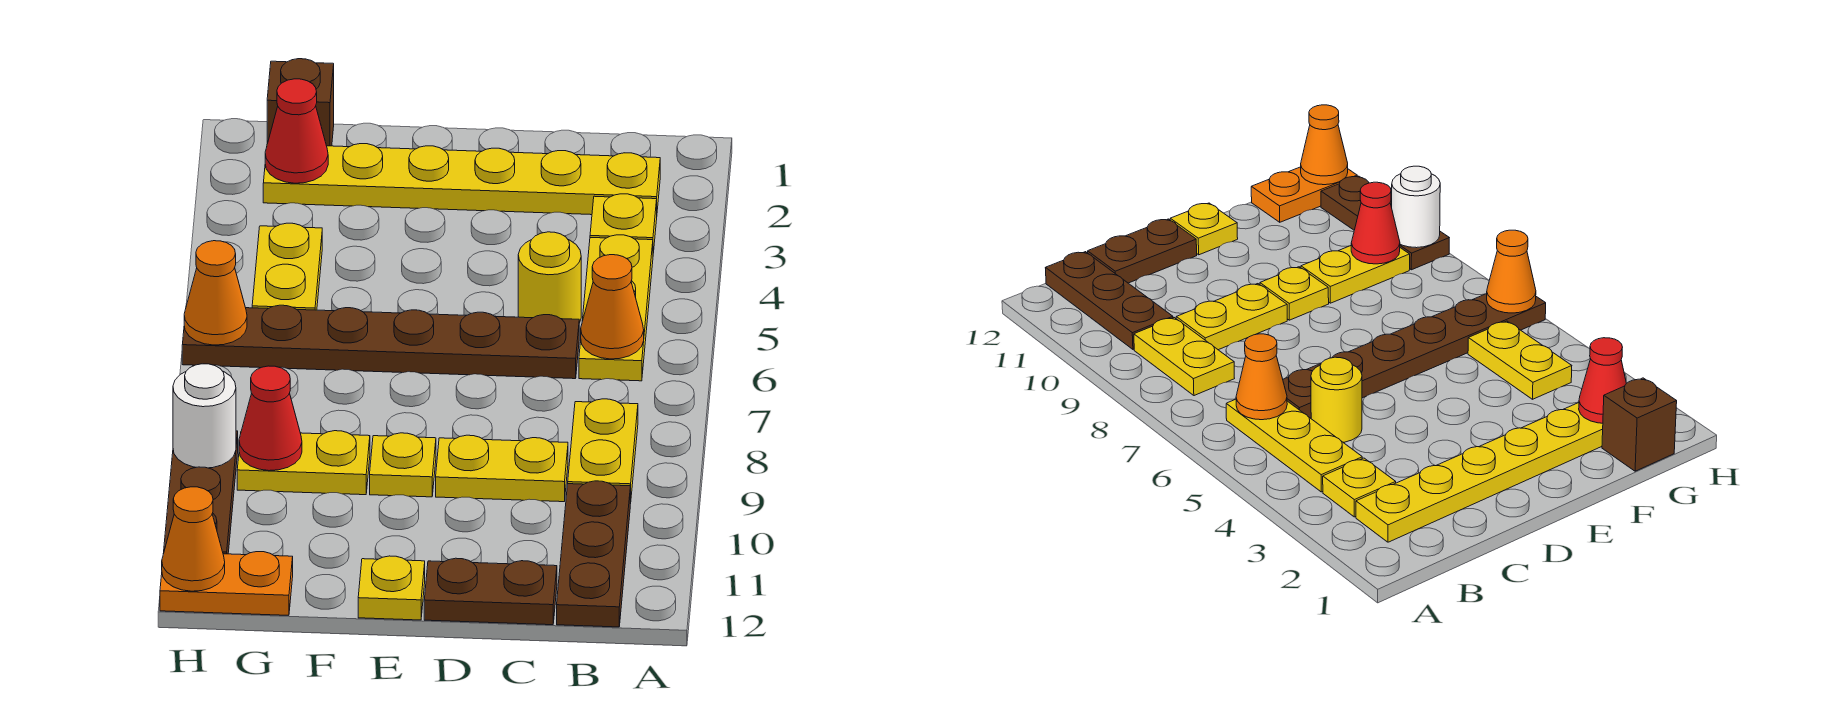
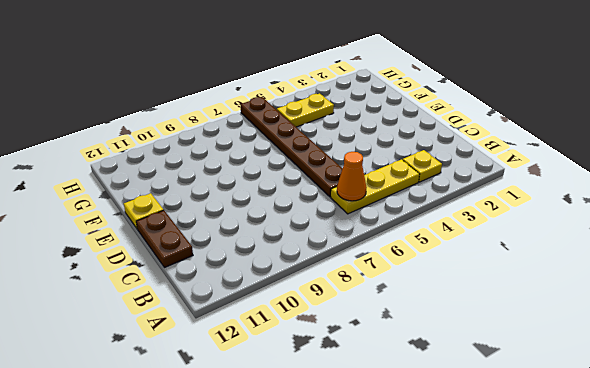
none -> yellow plate B2:G2 level 1
none -> yellow plate B8:B9 level 1
none -> brown plate B10:B12 level 1

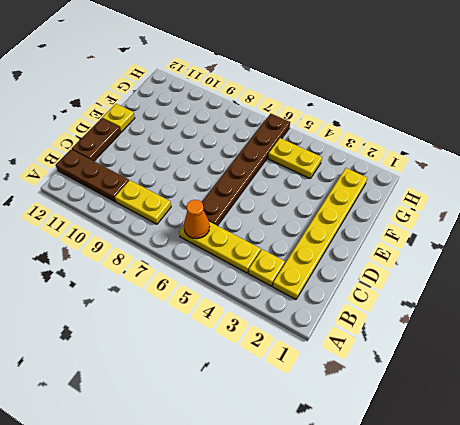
none -> yellow round brick C5 level 1
none -> yellow plate C9:D9 level 1
none -> yellow plate E9 level 1

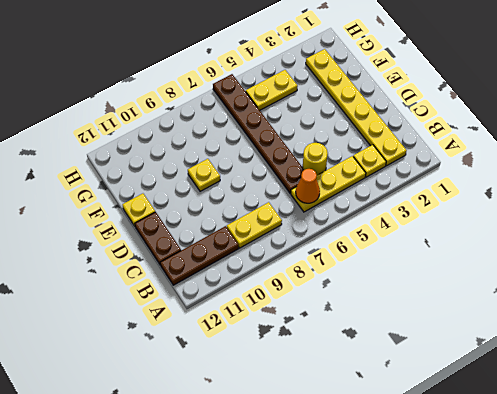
none -> yellow plate C9:D9 level 1
none -> yellow plate F9:G9 level 1
none -> brown brick G1 level 1

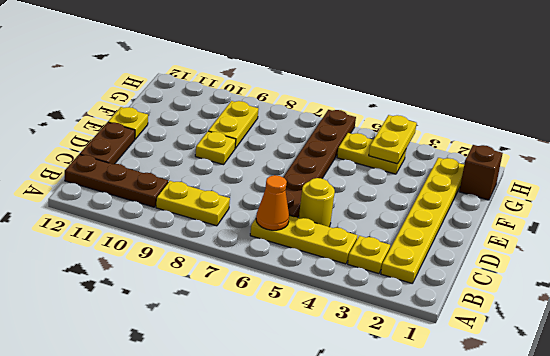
yellow plate G4:H4 level 2 -> yellow plate C9:D9 level 1
none -> orange plate G12:H12 level 1
none -> brown plate H9:H11 level 1
none -> red cone G2 level 2

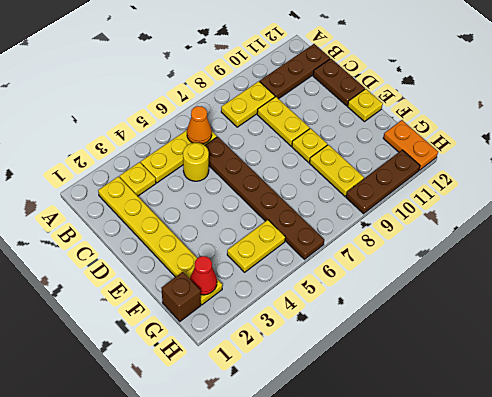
none -> red cone G9 level 2
none -> orange cone H6 level 2
none -> white round brick H9 level 2

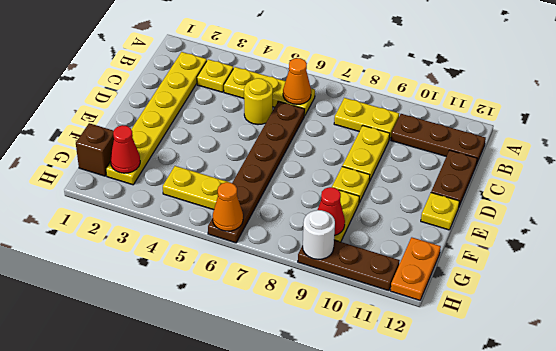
none -> orange cone H12 level 2

